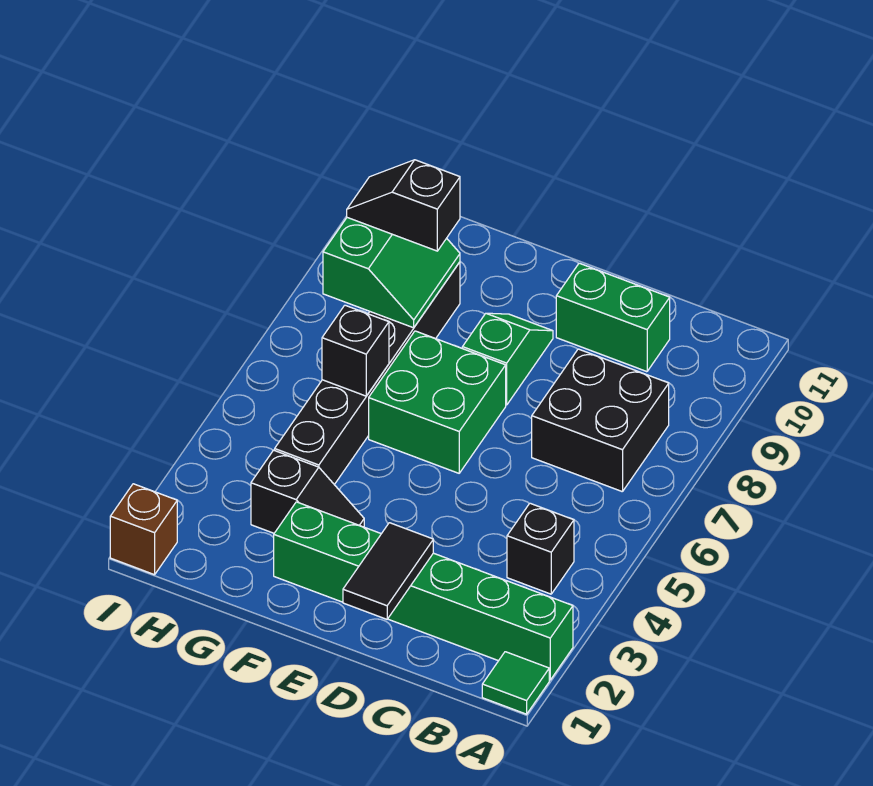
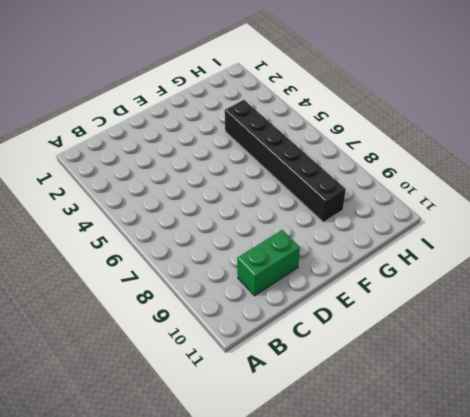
none -> green tile A1 level 1
none -> green brick A2:F2 level 1
none -> black brick B4 level 1

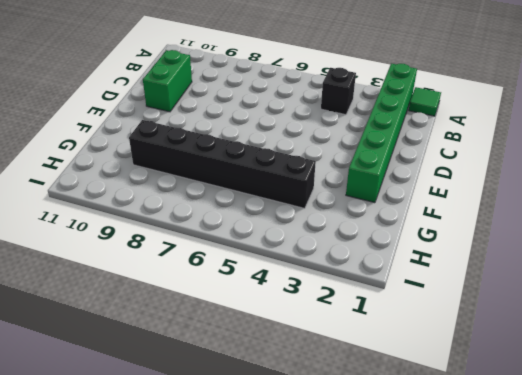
none -> black brick B7:C8 level 1
none -> green brick E6:F7 level 1
none -> green slope E8:E9 level 1 top 8

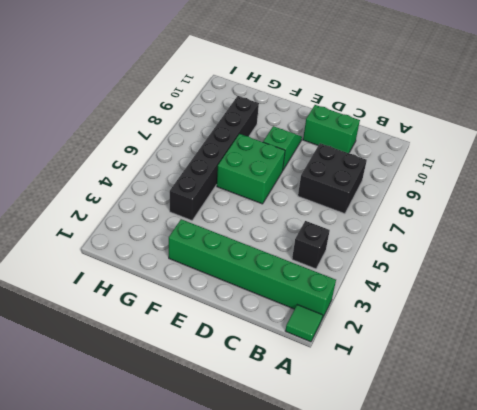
none -> black slope F3:G3 level 1 top G
none -> brown brick I1 level 1
none -> black tile D1:D2 level 2

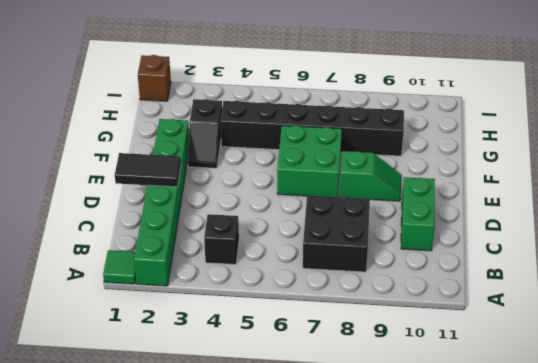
none -> black brick G6 level 2
none -> green slope G8:H9 level 2 top H
none -> black slope G9:H9 level 3 top G

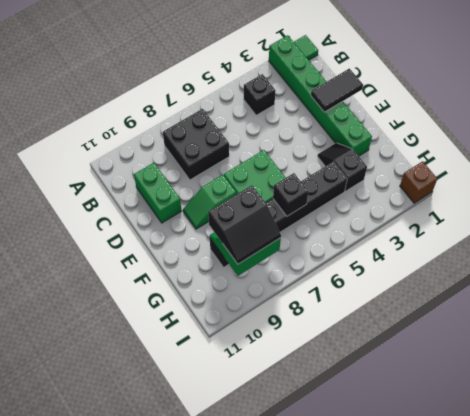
black slope G8:H9 level 3 top G -> black slope G9:H9 level 3 top G

